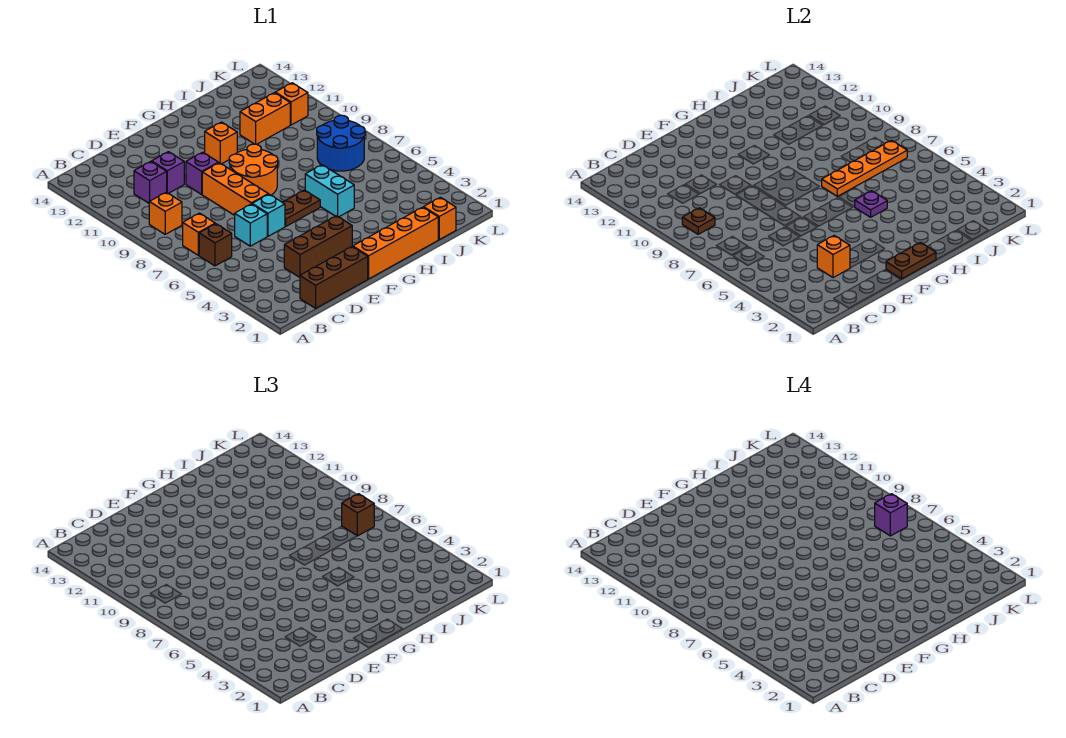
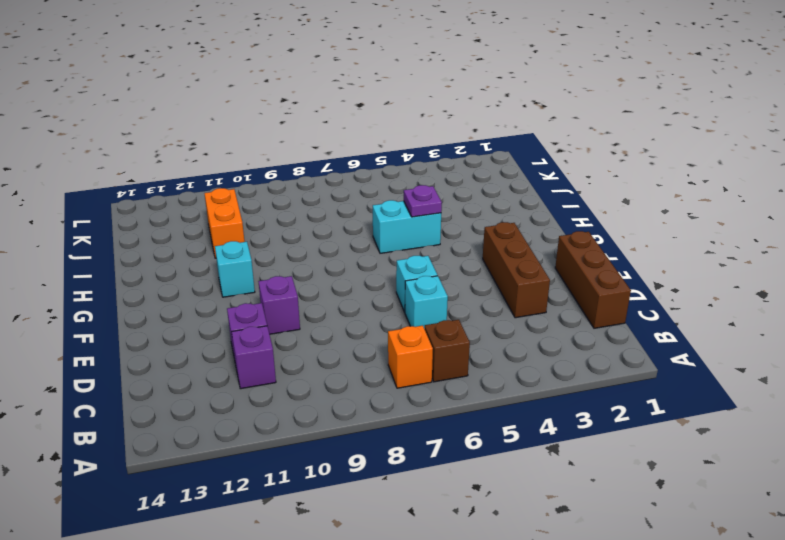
cyan brick G11 level 1 -> orange brick G11 level 1
none -> orange brick B9 level 1
none -> orange brick E7:E9 level 1
none -> orange brick F1:I1 level 1

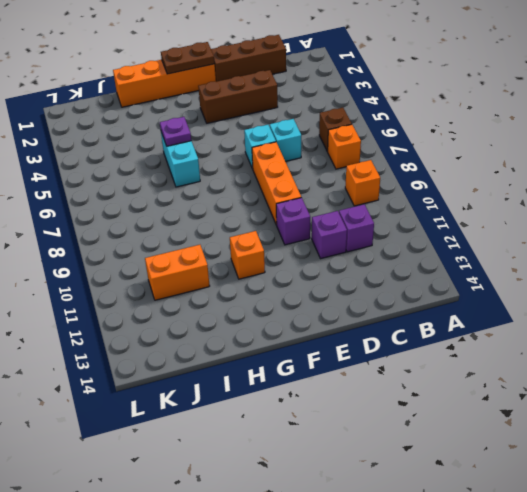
none -> brown plate F6:G6 level 1
none -> orange round brick F8:G9 level 1
none -> orange brick J1 level 1

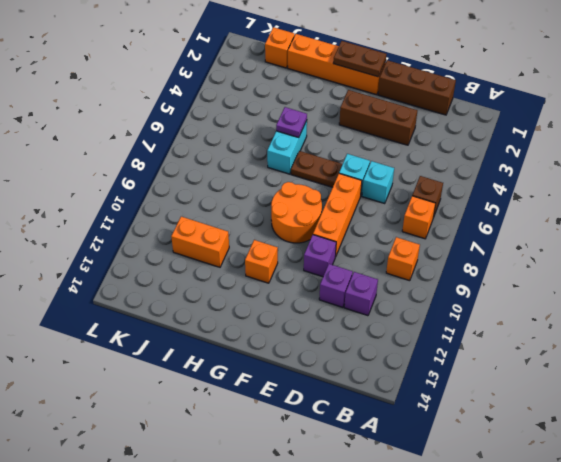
none -> blue round brick J7:K8 level 1
none -> orange brick K11 level 1
none -> brown plate B9 level 2

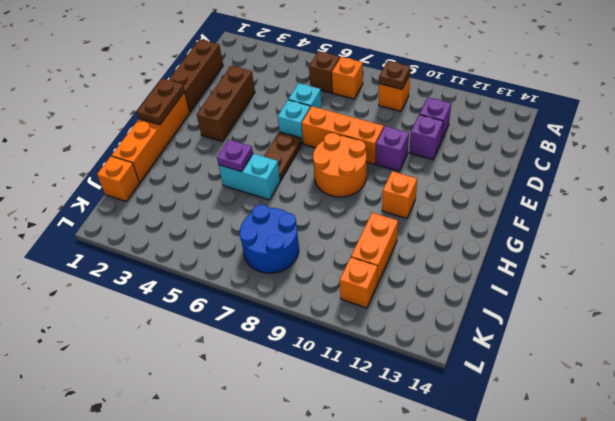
none -> orange brick D3 level 2
none -> orange plate H7:K7 level 2
none -> brown brick K7 level 3

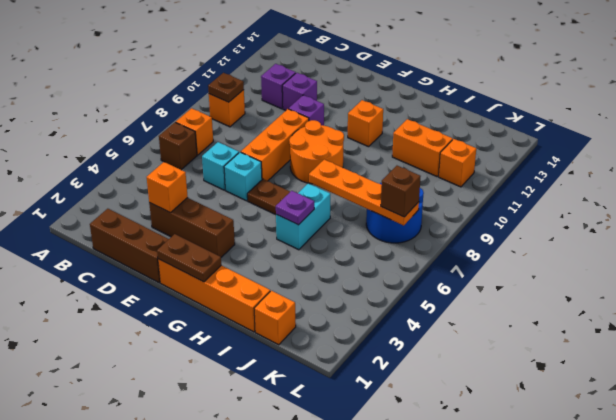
none -> purple brick K7 level 4

